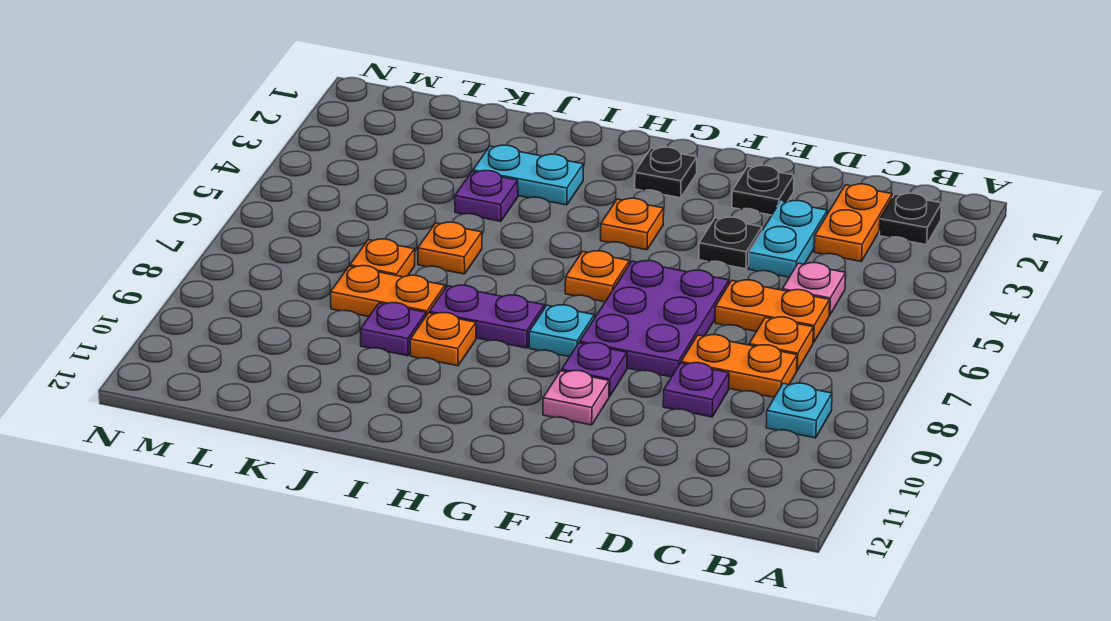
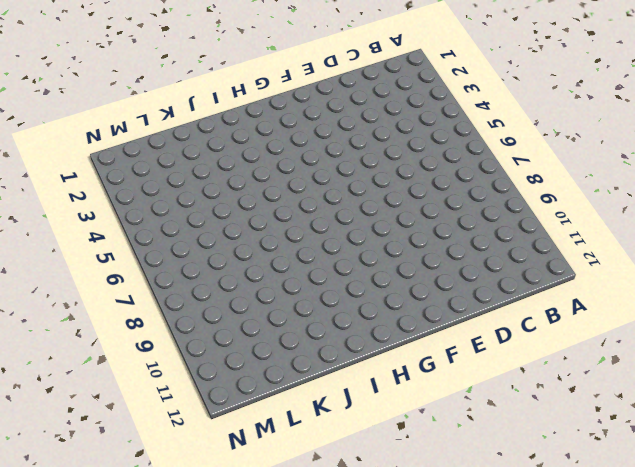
none -> black plate B2 level 1
none -> cyan plate B9 level 1
none -> orange plate C2:C3 level 1

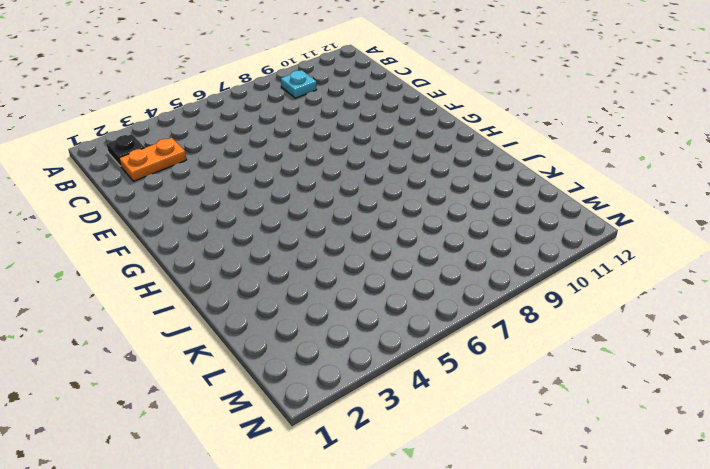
none -> pink plate C5 level 1
none -> orange plate C6:D6 level 1
none -> orange plate C7 level 1

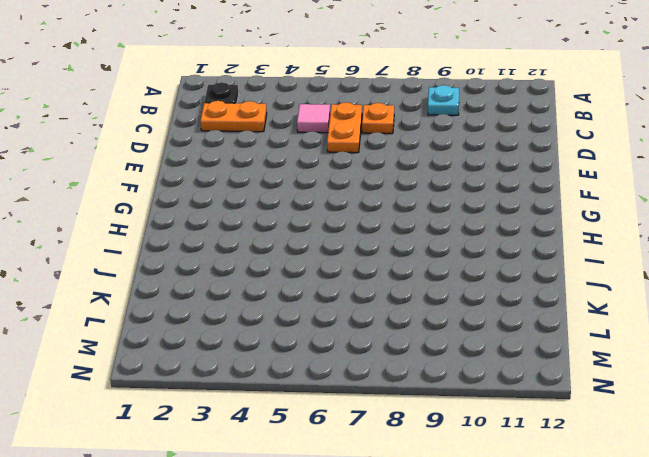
pink tile C5 level 1 -> pink plate C5 level 1
none -> orange plate C8:D8 level 1
none -> cyan plate D3:D4 level 1
none -> purple plate D9 level 1

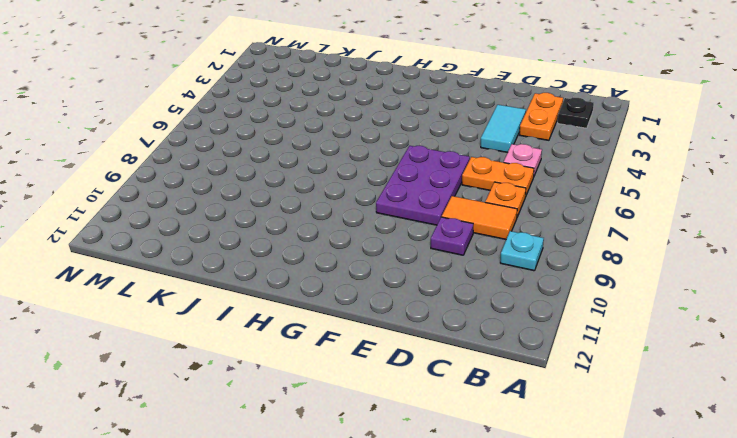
orange tile C8:D8 level 1 -> orange plate C8:D8 level 1
cyan tile D3:D4 level 1 -> cyan plate D3:D4 level 1
none -> black plate E2 level 1
none -> black plate E4 level 1
none -> purple plate F9 level 1

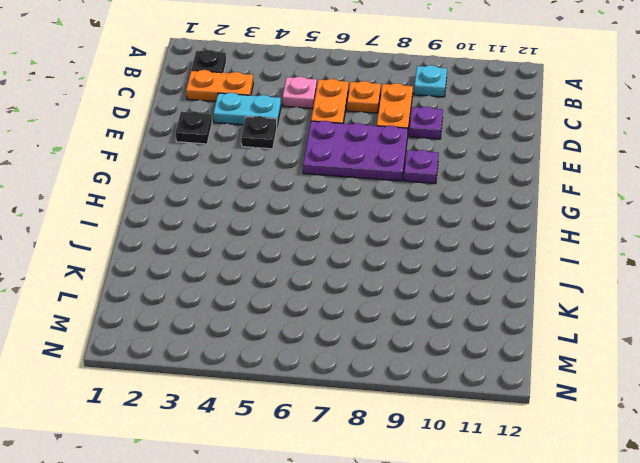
none -> pink plate F10 level 1
none -> black plate G2 level 1
none -> orange plate G4 level 1

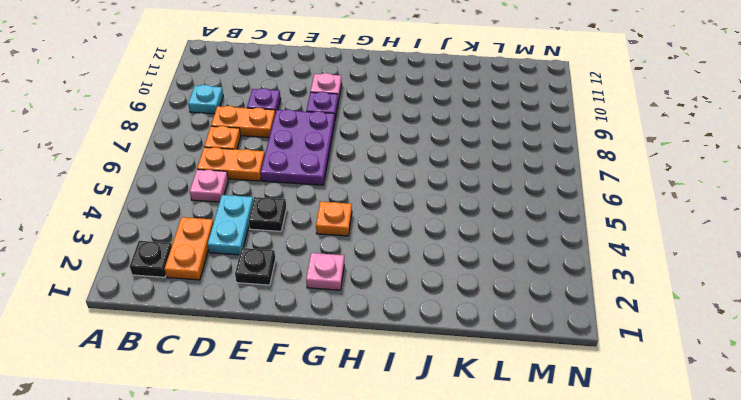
pink plate G2 level 1 -> black plate G2 level 1
none -> orange plate G6 level 1
none -> cyan plate G8 level 1
none -> purple plate H8:I8 level 1

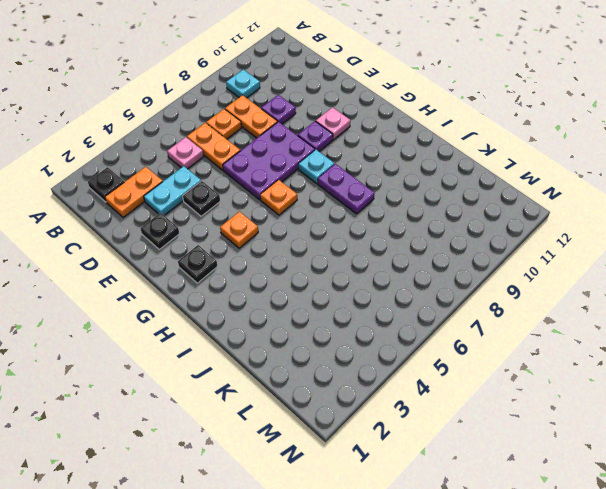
none -> cyan plate I3:J3 level 1
none -> orange plate I9 level 1
none -> purple plate J4 level 1

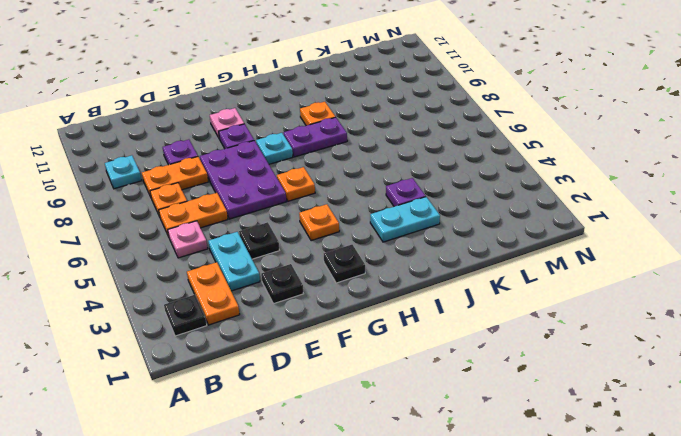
none -> orange plate J6 level 1
none -> orange plate J8:K8 level 1
none -> purple plate J9 level 1

